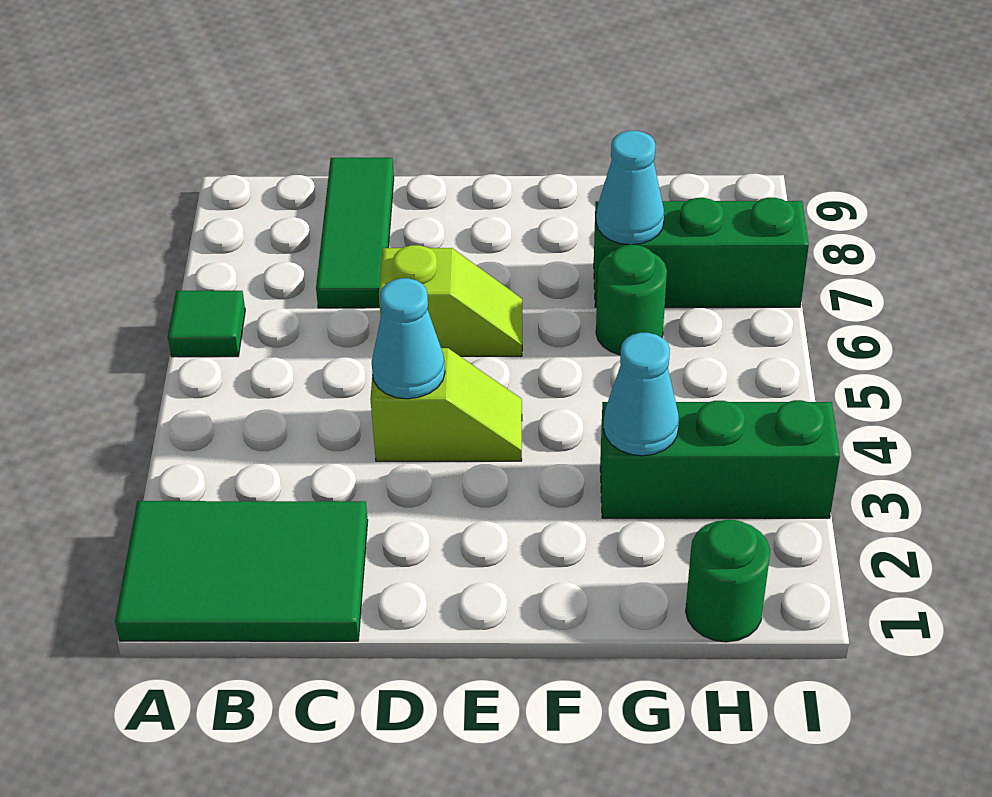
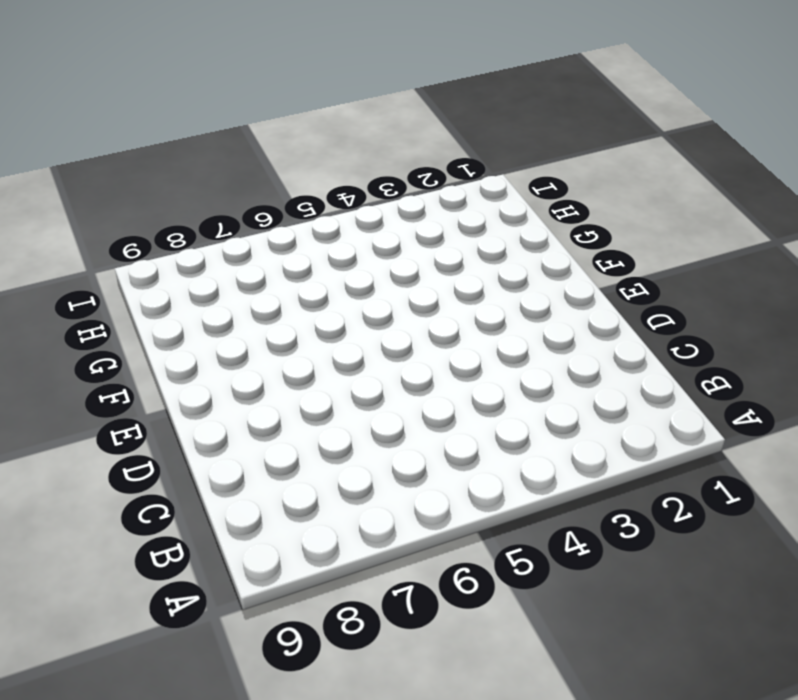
none -> green tile A1:C2 level 1
none -> green tile A6 level 1
none -> green tile C7:C9 level 1

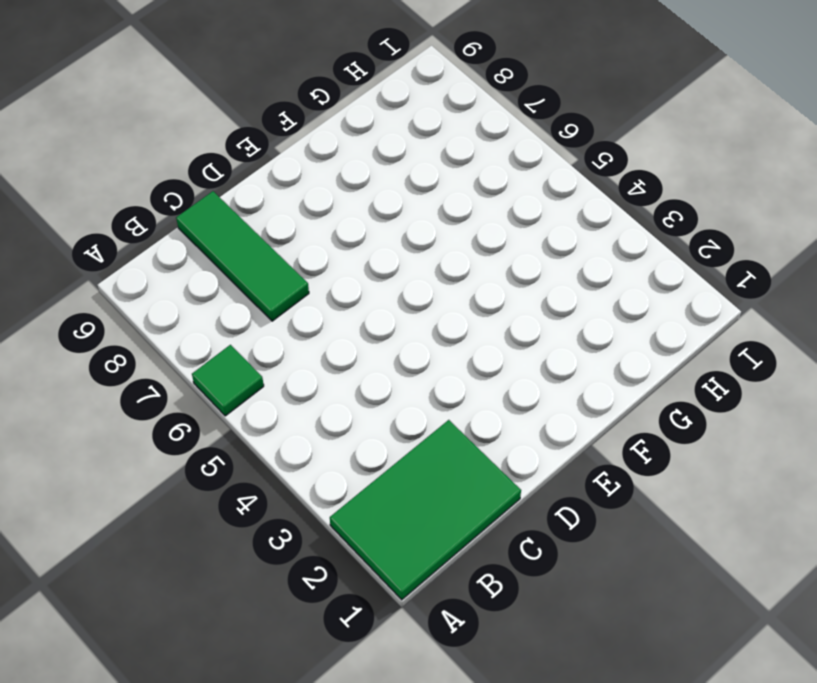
none -> lime slope D4:E4 level 1 top D
none -> lime slope D6:E6 level 1 top D
none -> green brick G3:I3 level 1

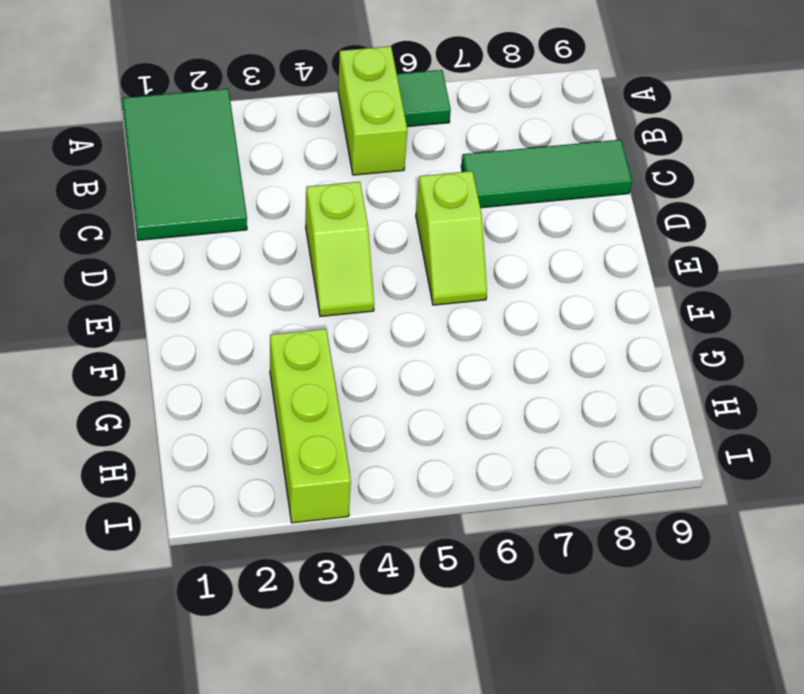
lime brick A5:B5 level 1 -> none
lime brick G3:I3 level 1 -> green brick G3:I3 level 1
none -> green round brick G6 level 1
none -> green brick G7:I7 level 1
none -> green round brick H1 level 1

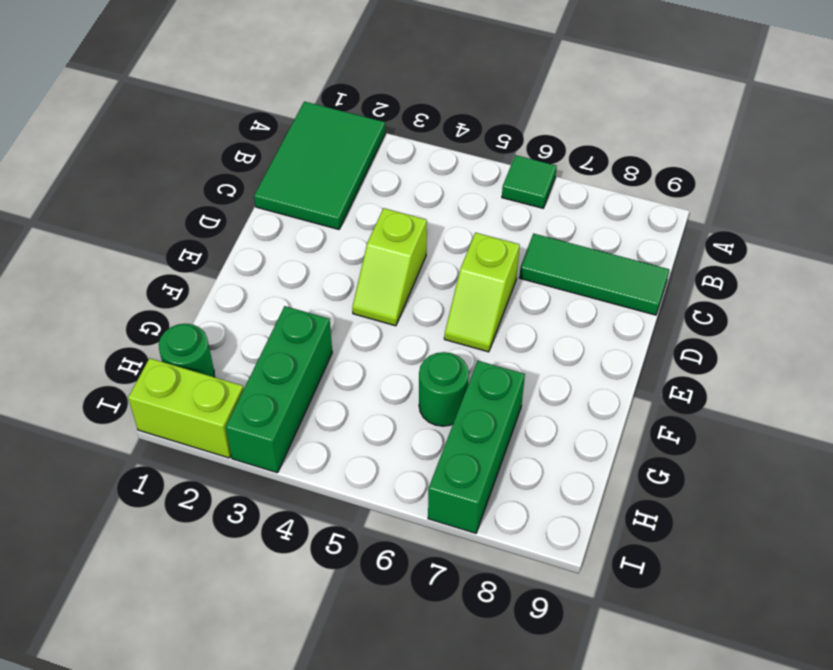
lime brick I1:I2 level 1 -> none
none -> cyan cone D4 level 2
none -> cyan cone G3 level 2
none -> cyan cone G7 level 2

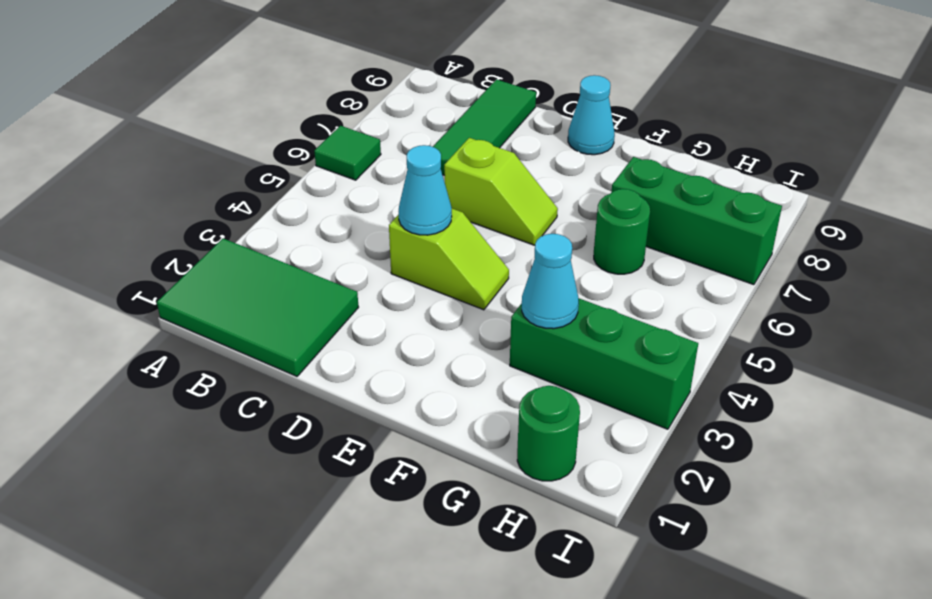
cyan cone E9 level 1 -> cyan cone G7 level 2

